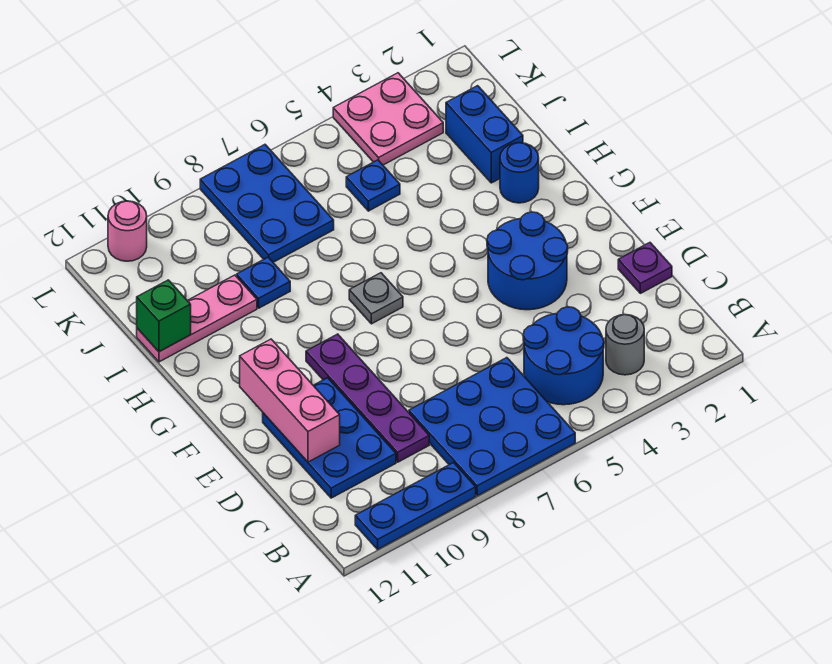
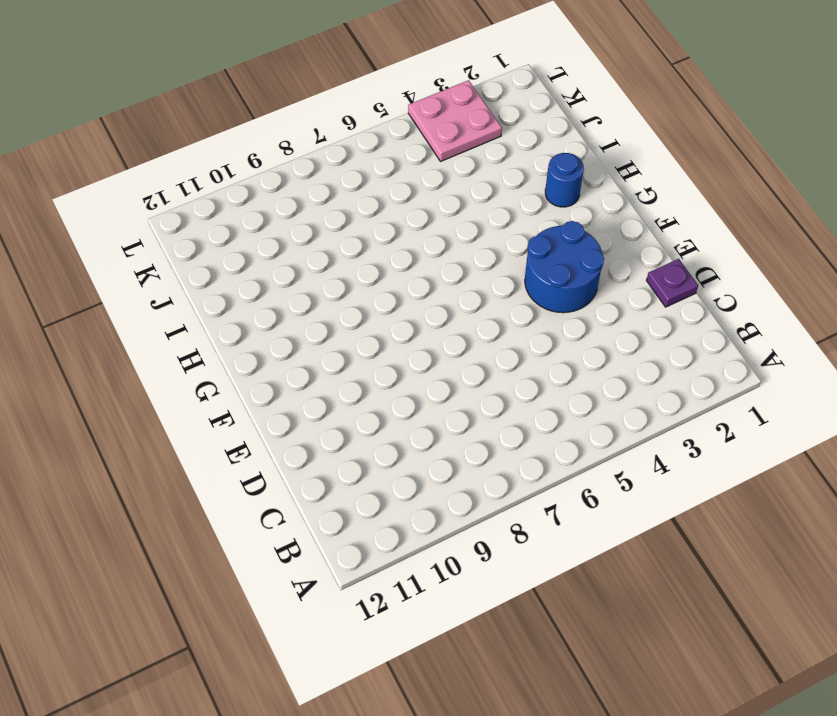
none -> blue plate A6:C8 level 1
none -> blue plate A9:A11 level 1
none -> grey round brick B3 level 1

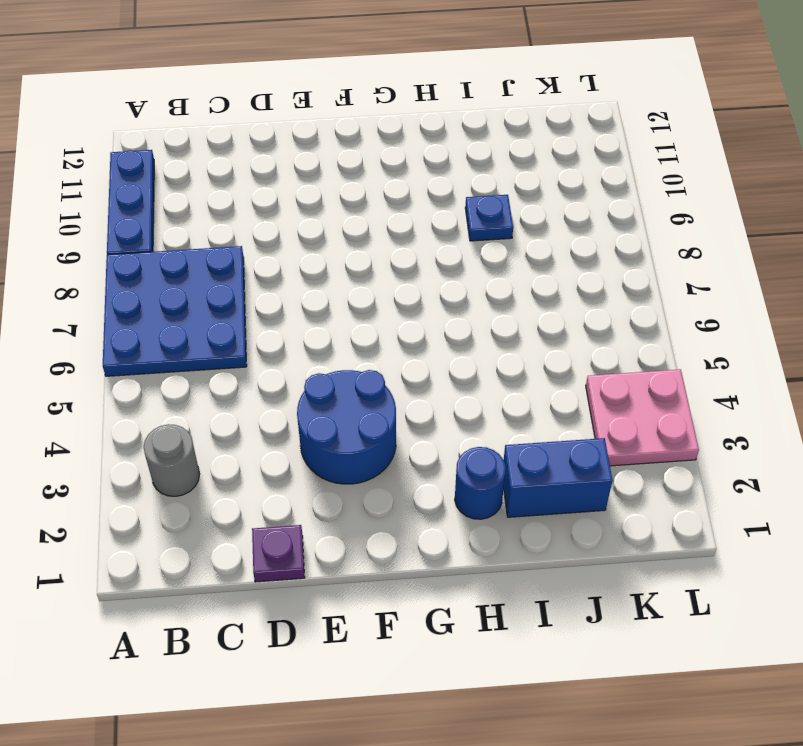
none -> blue round brick B4:C5 level 1
none -> purple plate C9:F9 level 1
none -> blue plate C10:E11 level 1

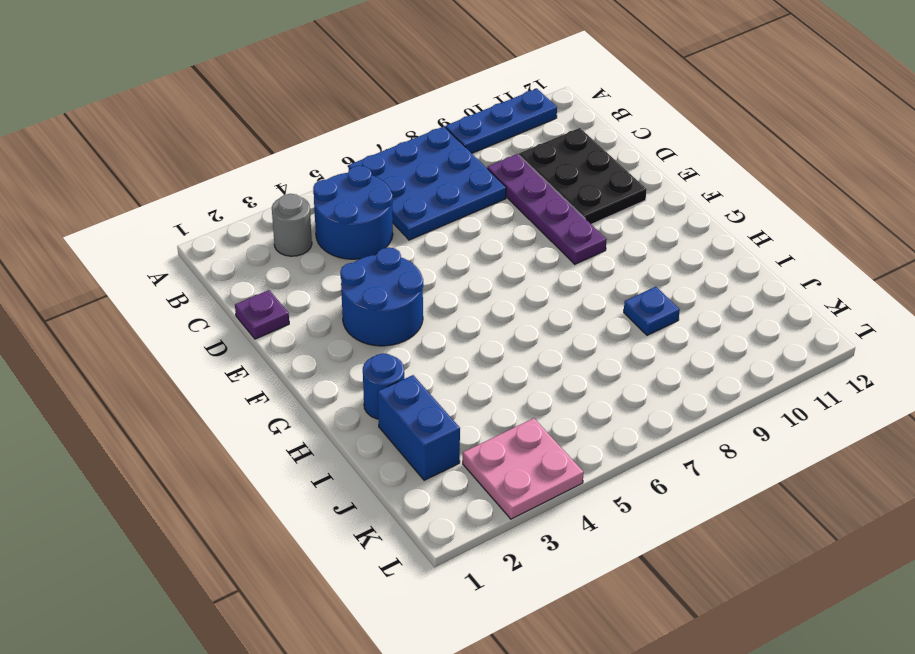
black plate C10:E11 level 1 -> blue plate C10:E11 level 1
none -> grey plate G7 level 1
none -> pink plate I10:I12 level 1
none -> blue plate J5 level 1

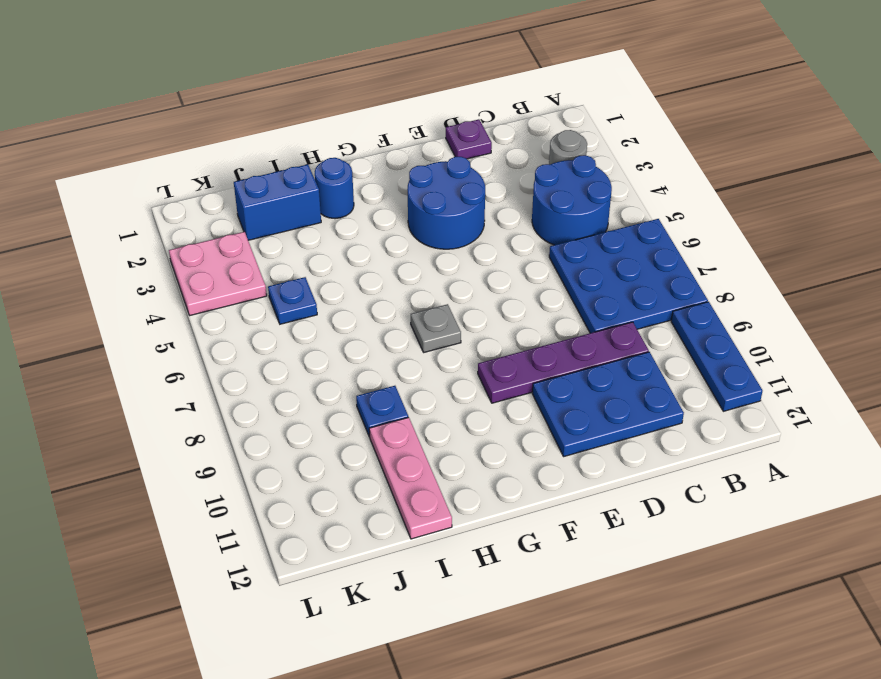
none -> blue plate J7:L8 level 1
none -> pink round brick L11 level 1
none -> pink brick D11:F11 level 2

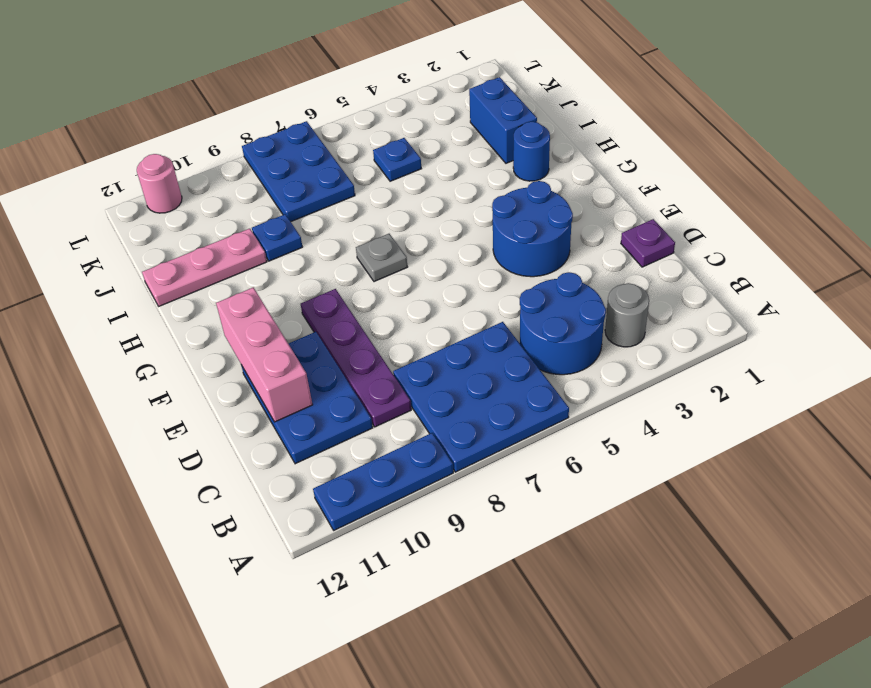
none -> pink plate K3:L4 level 1
none -> green brick I12 level 2

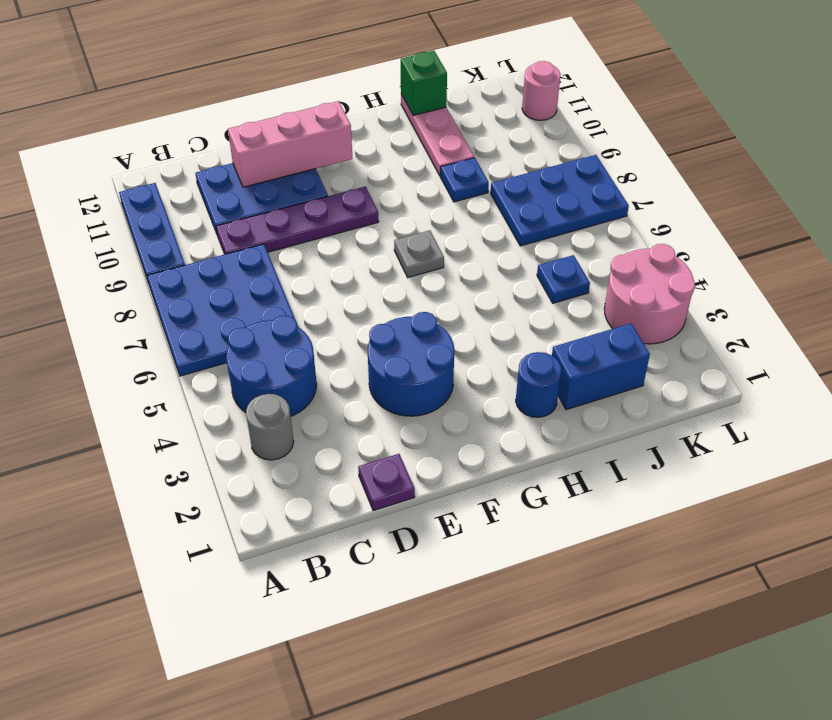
pink round brick K3:L4 level 1 -> pink plate K3:L4 level 1

